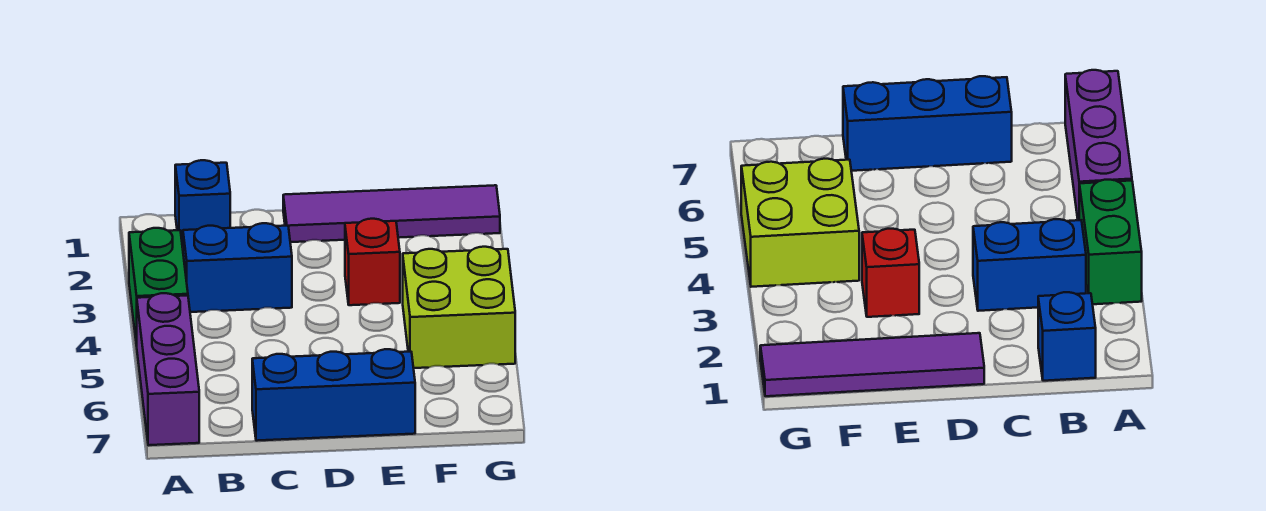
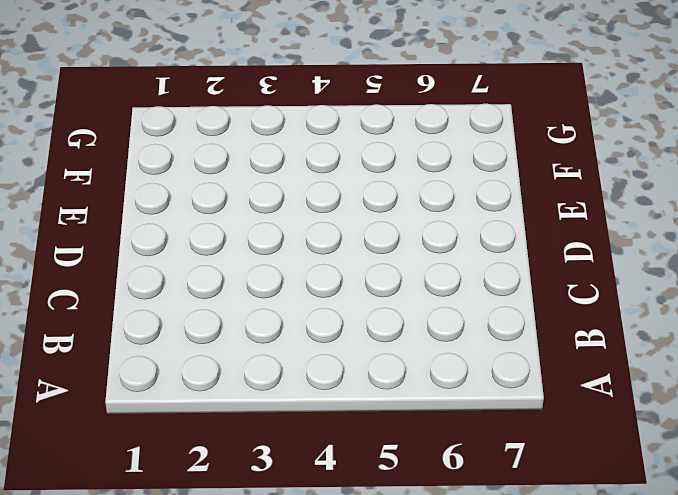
none -> green brick A3:A4 level 1
none -> purple brick A5:A7 level 1

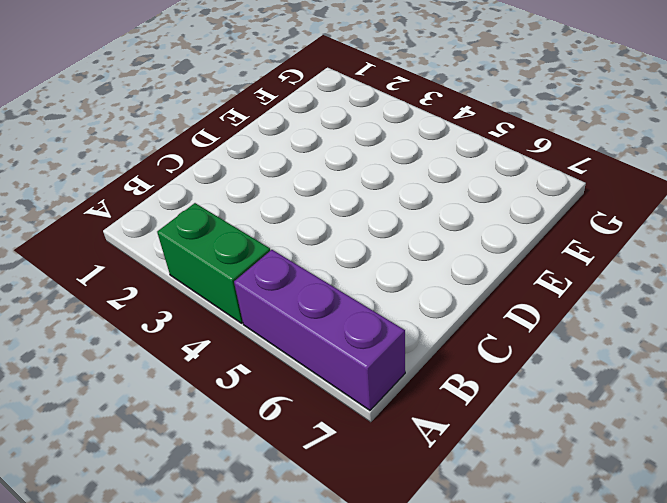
none -> blue brick B1 level 1
none -> blue brick B3:C3 level 1

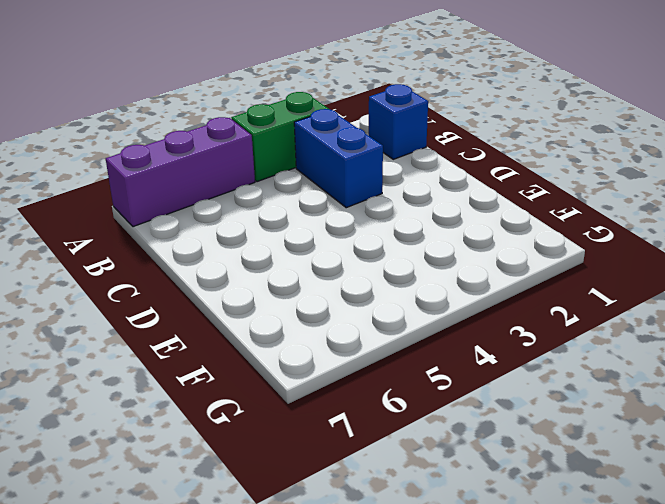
none -> blue brick C7:E7 level 1
none -> purple tile D1:G1 level 1

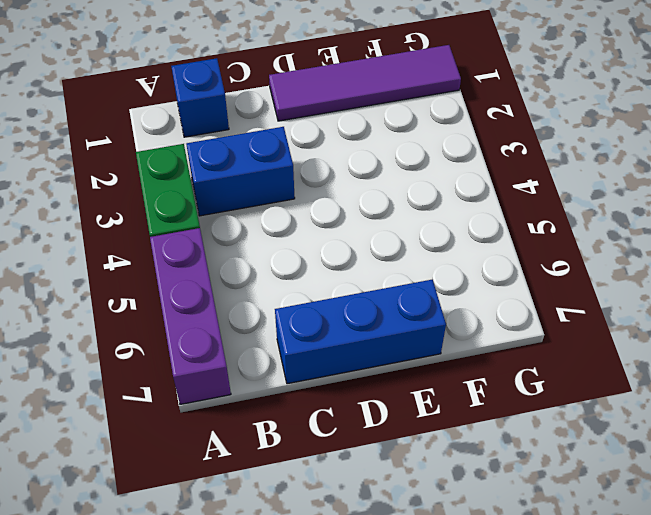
none -> red brick E3 level 1
none -> lime brick F4:G5 level 1

